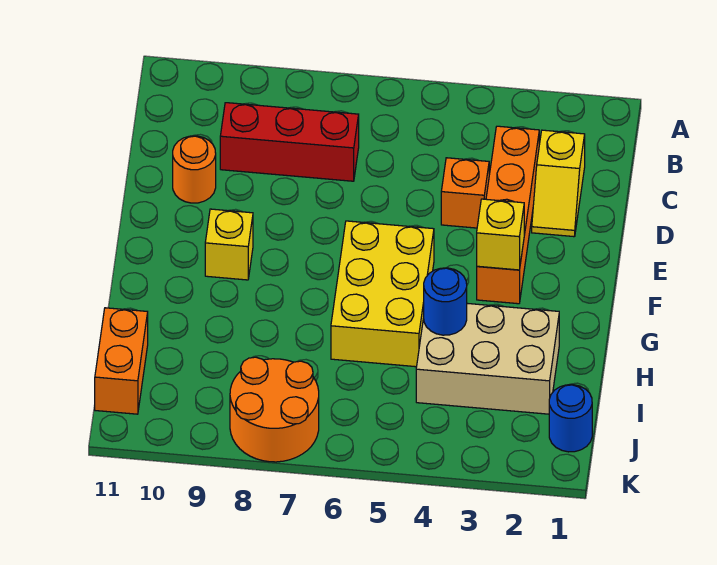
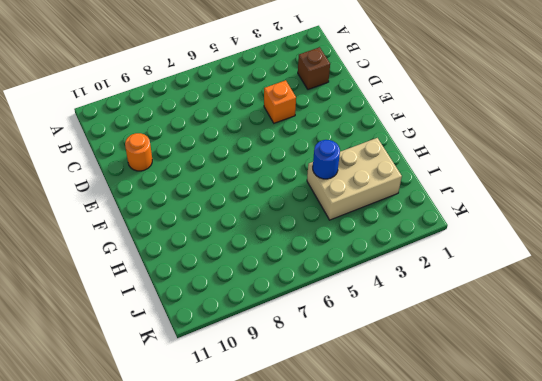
brown brick C2 level 1 -> yellow slope C2:D2 level 1 top C
none -> orange brick C3:F3 level 1
none -> red brick C7:C9 level 1
none -> yellow brick F5:H6 level 1

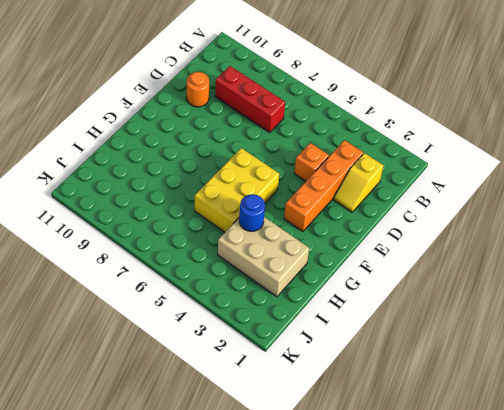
none -> yellow brick F9 level 1
none -> orange brick I11:J11 level 1
none -> blue round brick J1 level 1

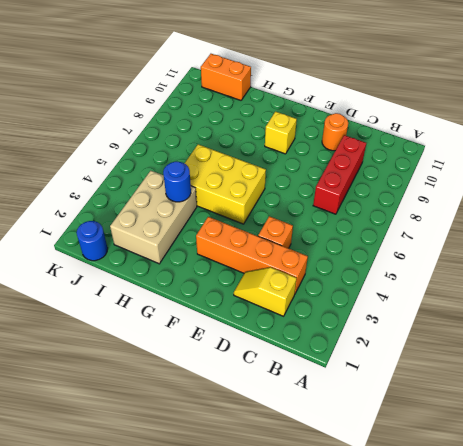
none -> orange round brick J7:K8 level 1
none -> yellow brick F3 level 2

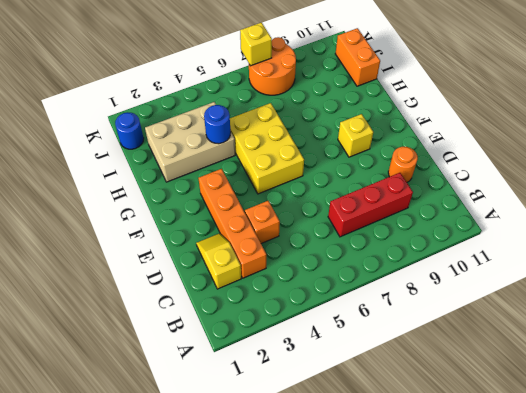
yellow brick K7 level 2 -> yellow brick F3 level 2

